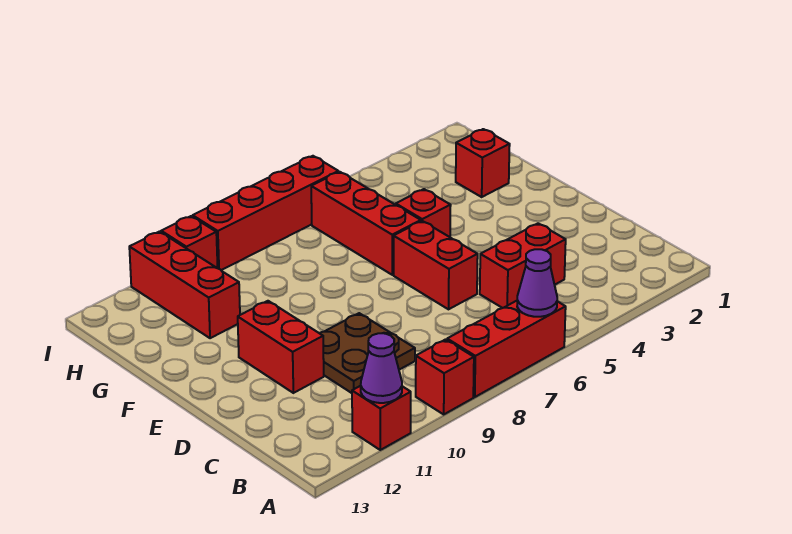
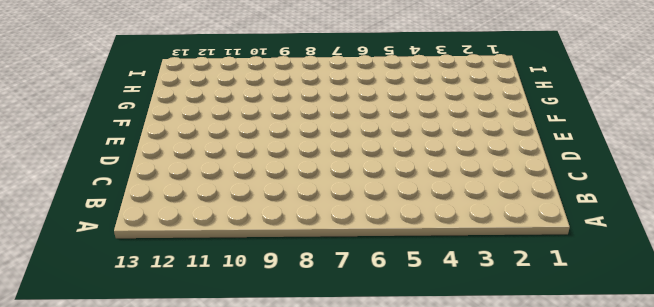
none -> red brick A6:A8 level 1
none -> red brick A9 level 1
none -> red brick A11 level 1

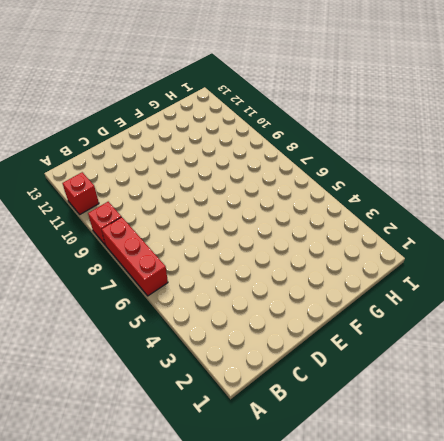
none -> red brick C4:C5 level 1
none -> brown plate C9:D10 level 1
none -> red brick D6:E6 level 1

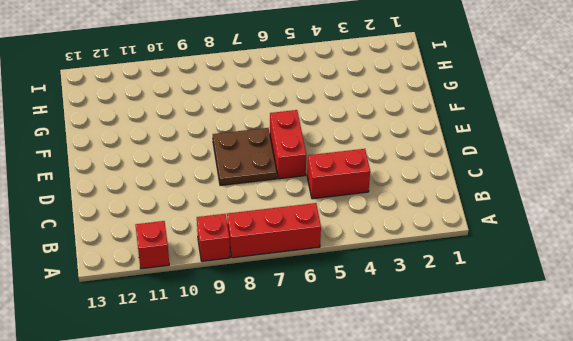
brown plate D7:E8 level 1 -> brown plate C9:D10 level 1
none -> red brick D11:E11 level 1
none -> red brick F5 level 1
none -> red brick F6:H6 level 1

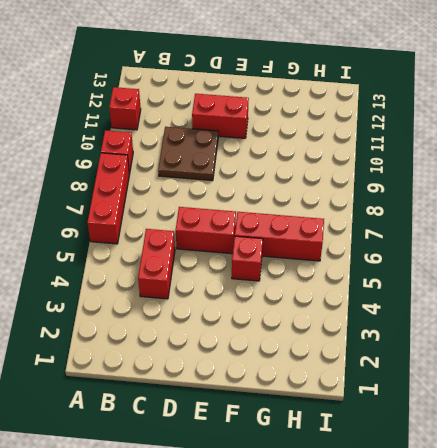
none -> red brick G2 level 1
none -> red brick G11:I11 level 1
none -> red brick I6:I9 level 1

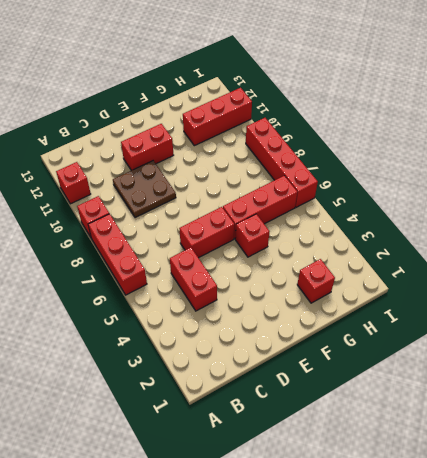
none -> red brick I10 level 1
none -> purple cone A6 level 2
none -> purple cone A11 level 2

